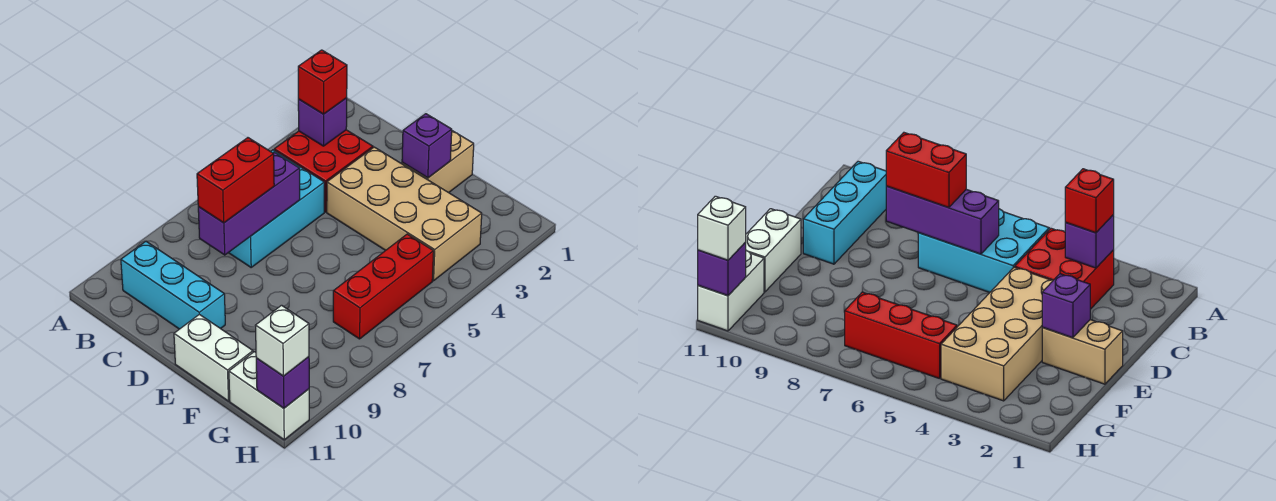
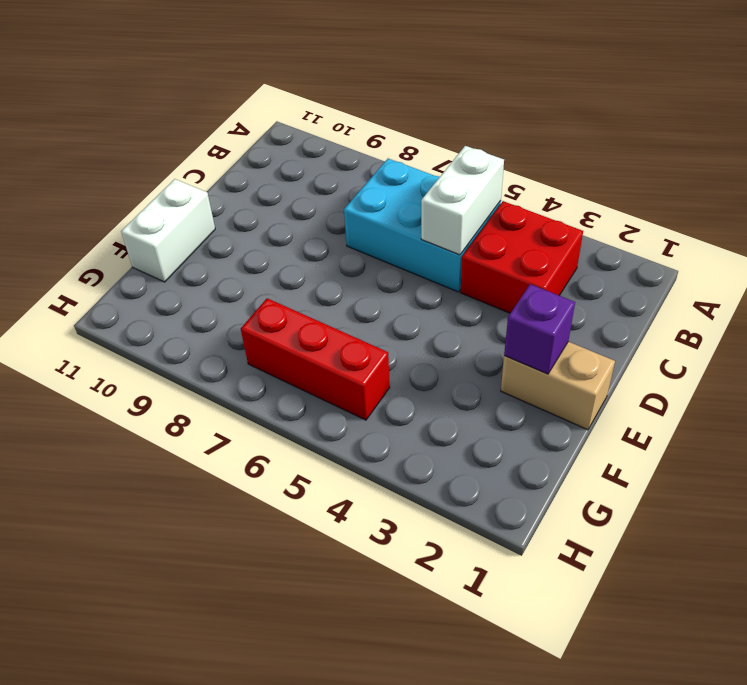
white brick B5:C5 level 2 -> white brick G11:H11 level 1
none -> cyan brick B10:D10 level 1
none -> tan brick D3:G4 level 1
none -> purple brick B3 level 2

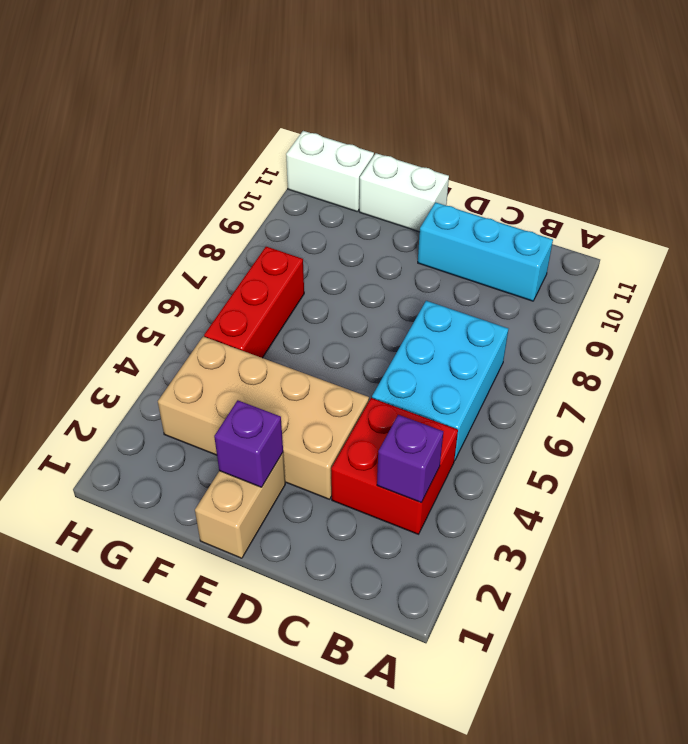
none -> purple brick C6:C8 level 2
none -> purple brick H11 level 2
none -> red brick B3 level 3

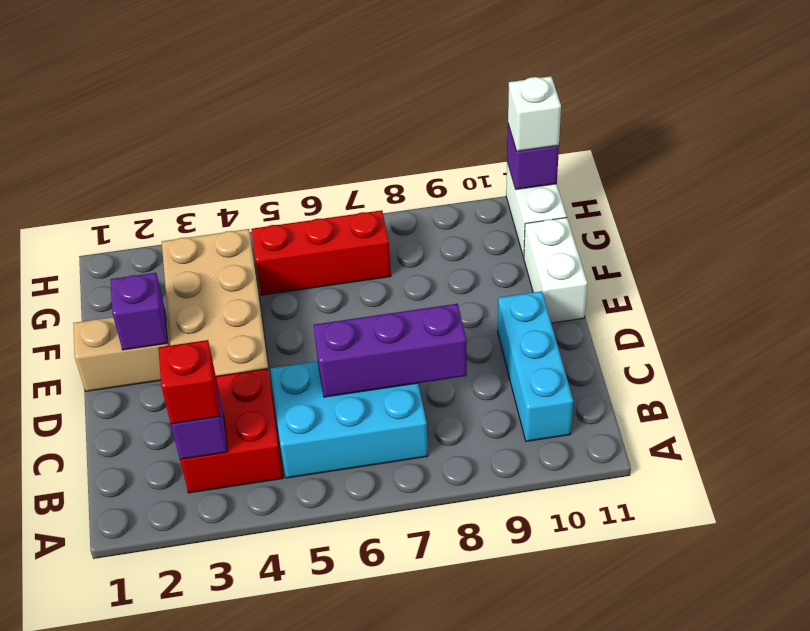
none -> red brick C7:C8 level 3

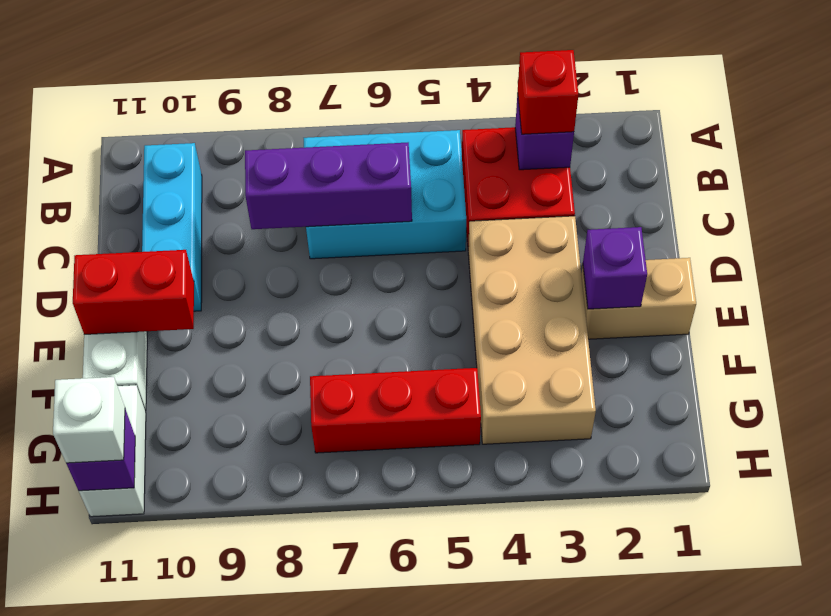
red brick E10:E11 level 2 -> red brick C7:C8 level 3

